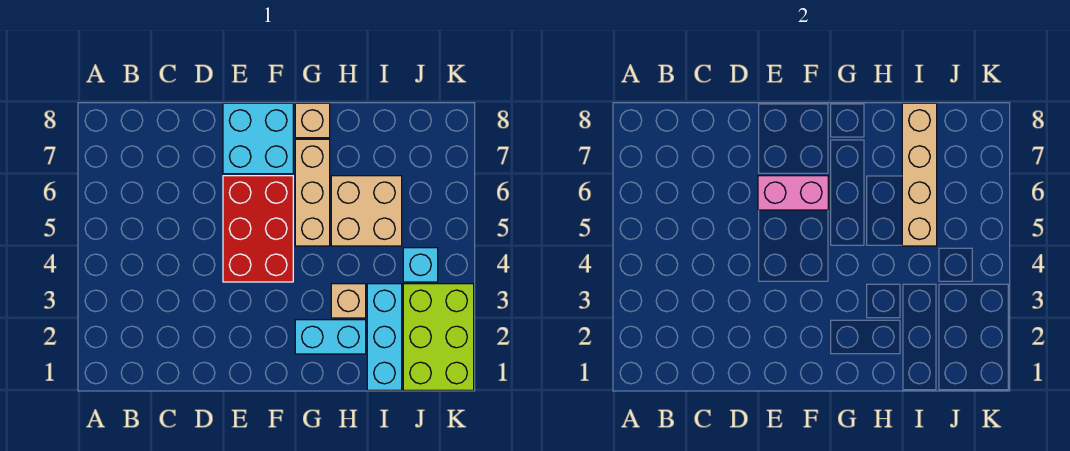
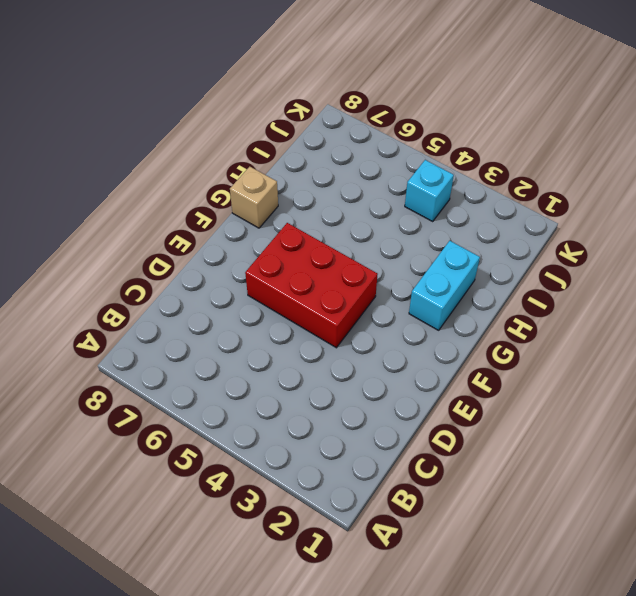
none -> cyan brick E7:F8 level 1
none -> tan brick G5:G7 level 1
none -> tan brick H3 level 1

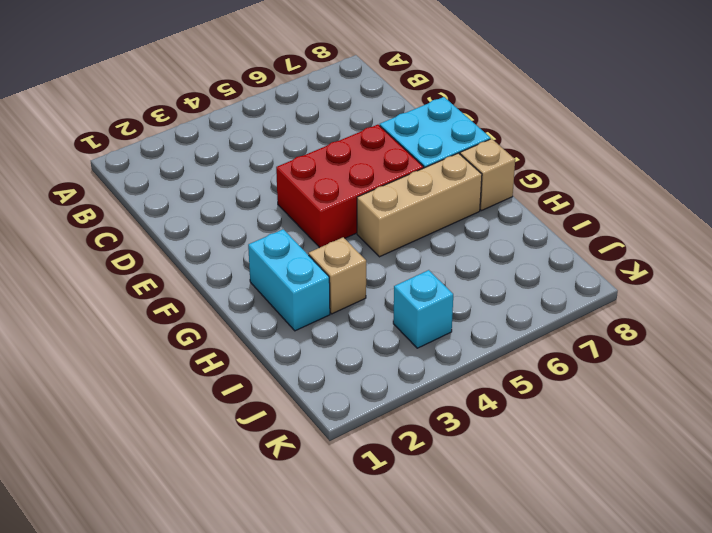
none -> tan brick H5:I6 level 1
none -> cyan brick I1:I3 level 1
none -> lime brick J1:K3 level 1

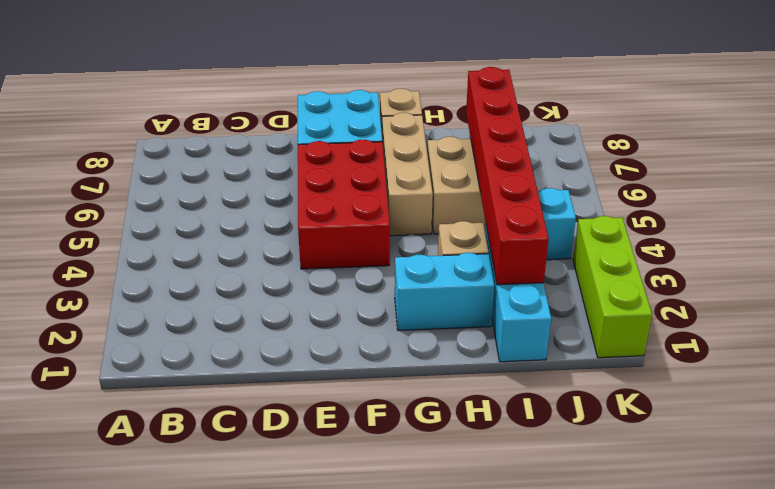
red brick I2:I7 level 2 -> tan brick I5:I8 level 2
lime brick K1:K3 level 1 -> lime brick J1:K3 level 1
none -> pink brick E6:F6 level 2

